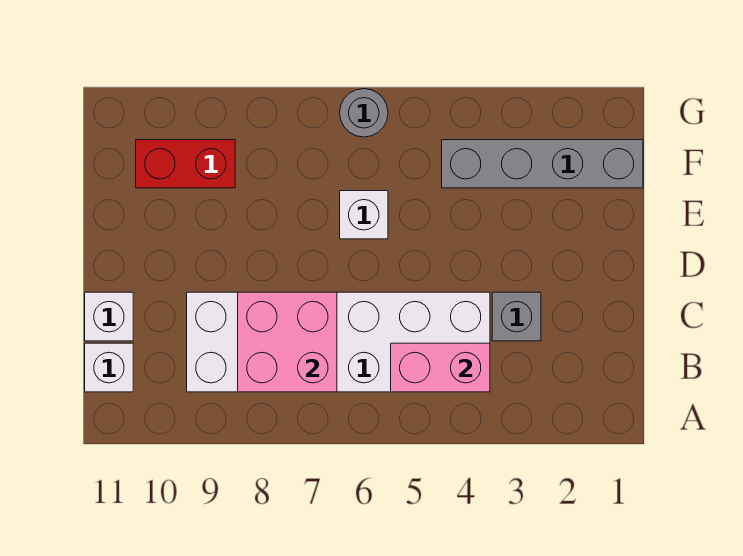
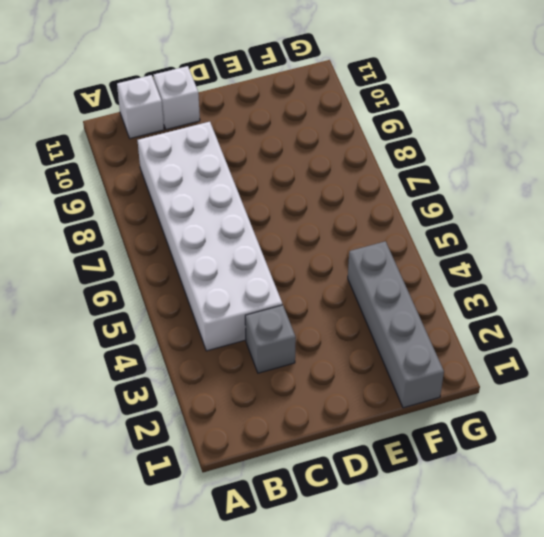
none -> white brick E6 level 1
none -> red brick F9:F10 level 1

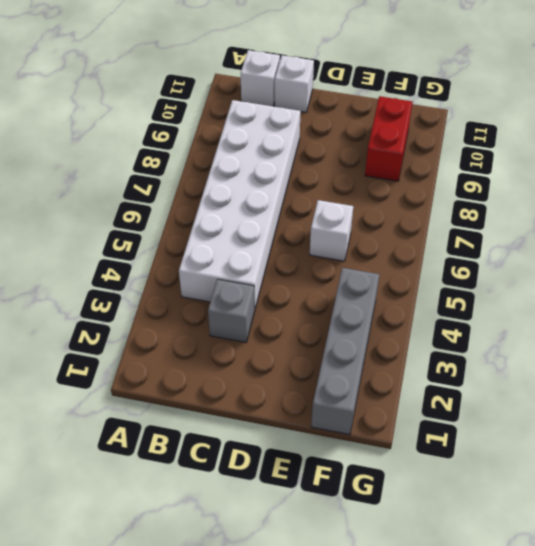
none -> grey round brick G6 level 1
none -> pink brick B4:B5 level 2

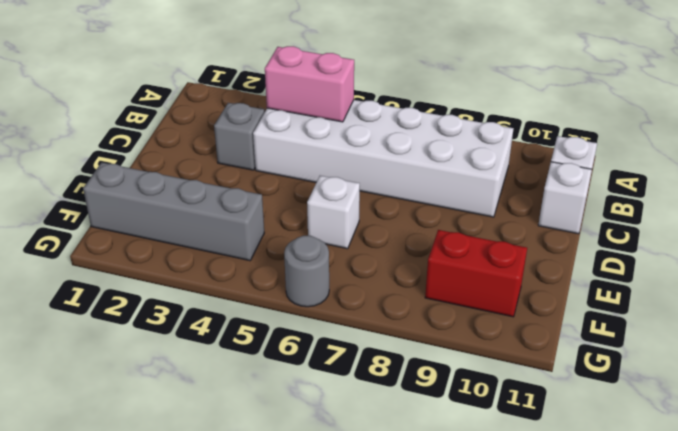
none -> pink brick B7:C8 level 2

